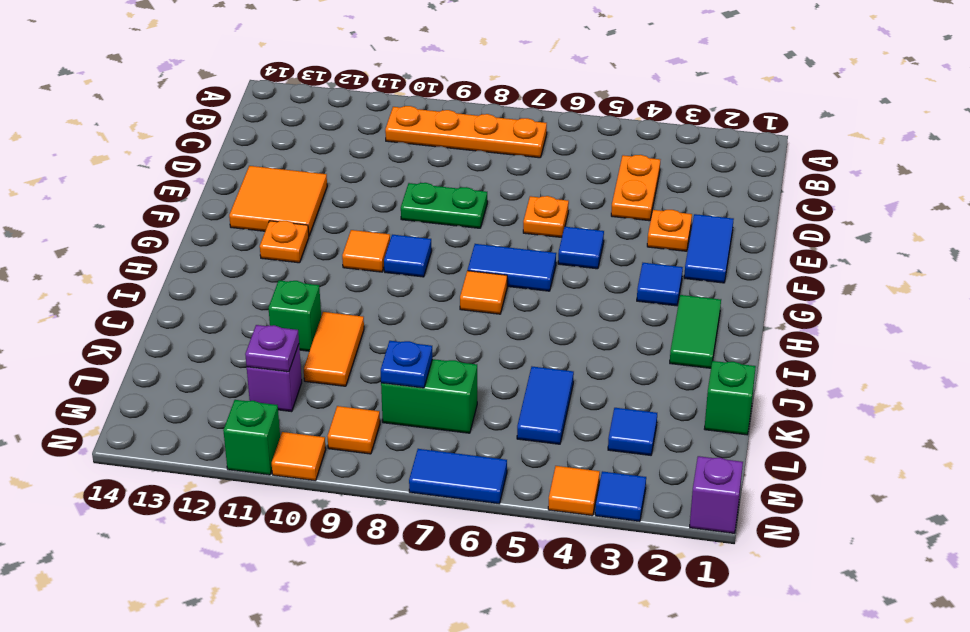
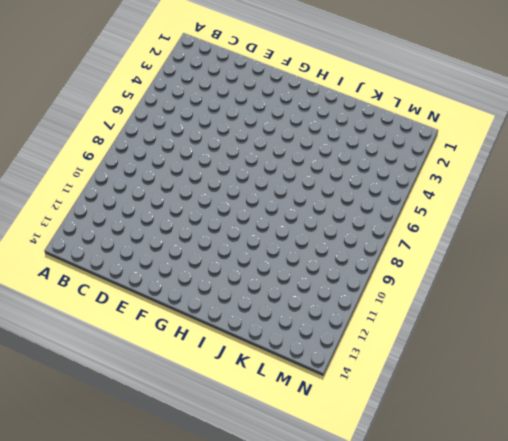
none -> orange plate B7:B10 level 1
none -> orange plate C4:D4 level 1
none -> blue tile E2:F2 level 1
none -> orange plate E3 level 1

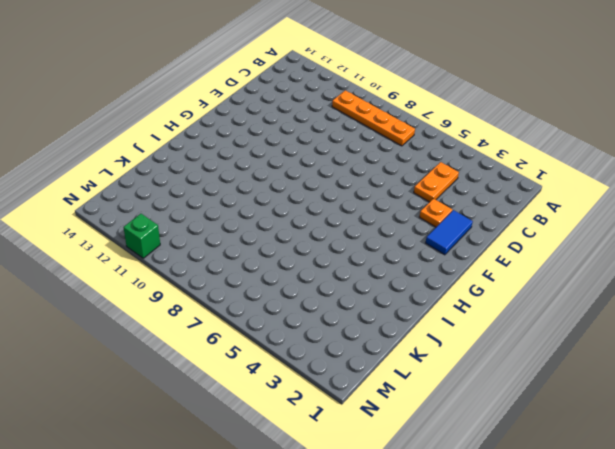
none -> orange plate E6 level 1
none -> green plate E8:E9 level 1
none -> orange tile E12:F13 level 1
none -> blue tile F5 level 1

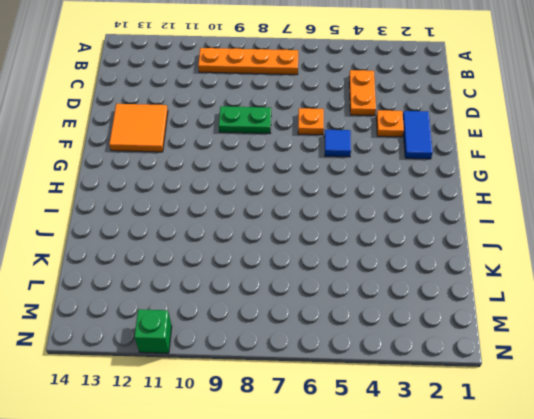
none -> blue tile G3 level 1
none -> blue tile G6:G7 level 1
none -> blue tile G9 level 1
none -> orange tile G10 level 1

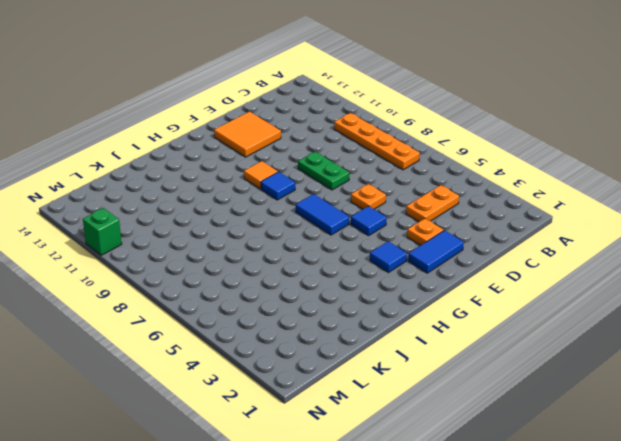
none -> orange plate G12 level 1
none -> green tile H2:I2 level 1
none -> orange tile H7 level 1
none -> orange tile J10:K10 level 1

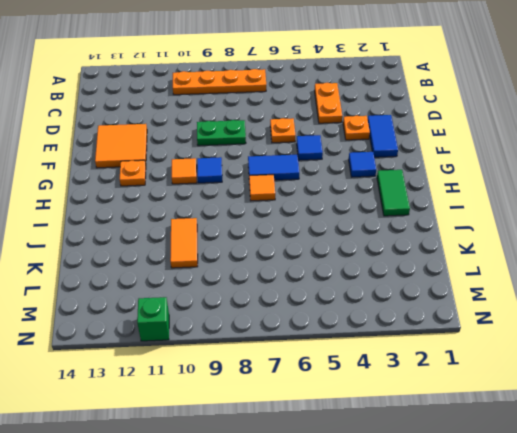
none -> green brick J11 level 1
none -> green brick K1 level 1
none -> blue tile K5:L5 level 1
none -> blue tile L3 level 1

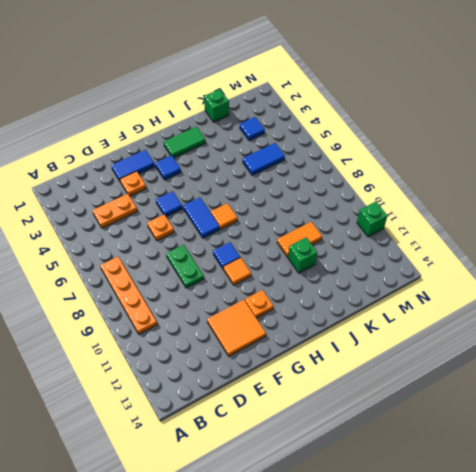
none -> green brick L7:L8 level 1
none -> purple brick L11 level 1
none -> orange tile M9 level 1
none -> purple brick N1 level 1

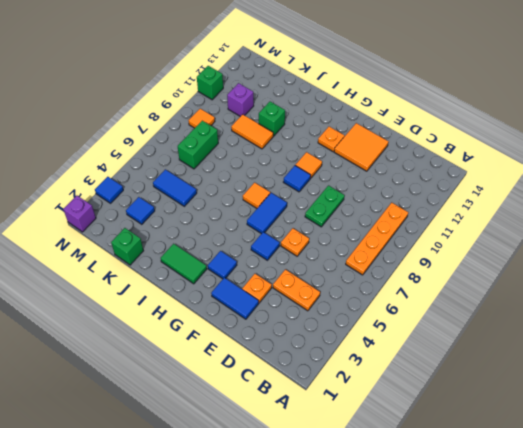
none -> orange tile N4 level 1
none -> blue tile N6:N7 level 1
none -> orange tile N10 level 1
none -> blue plate L8 level 2

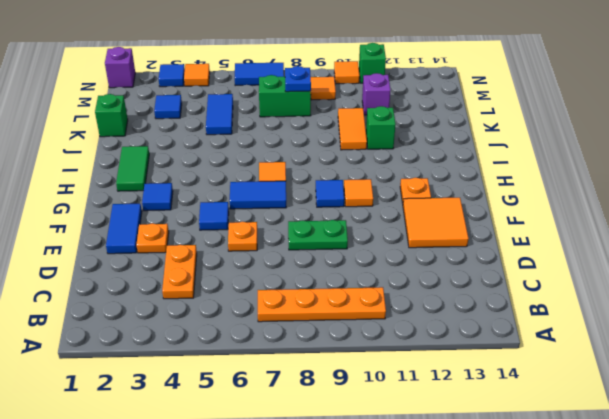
none -> purple plate L11 level 2

